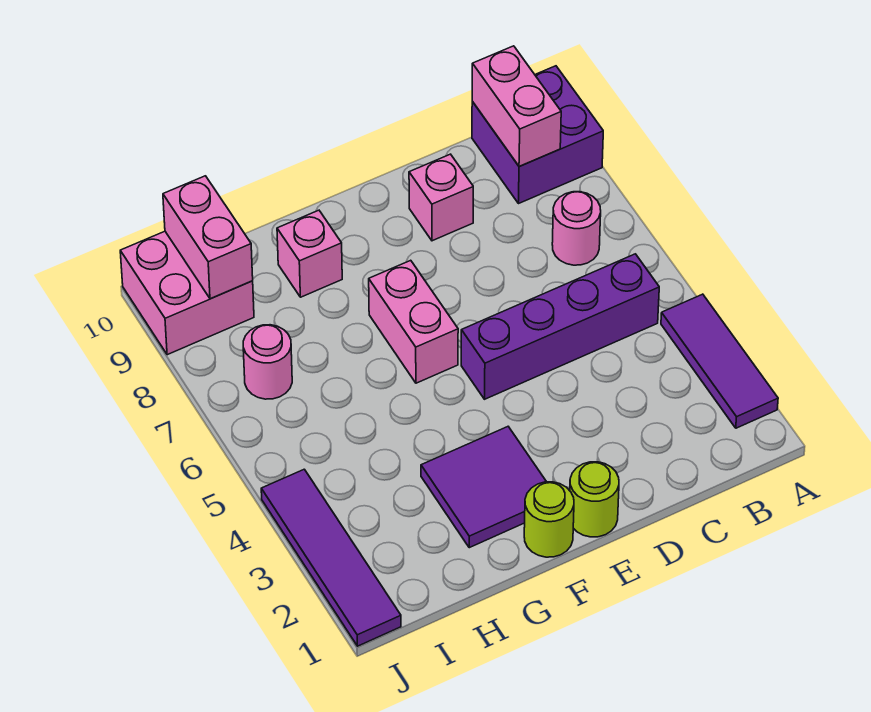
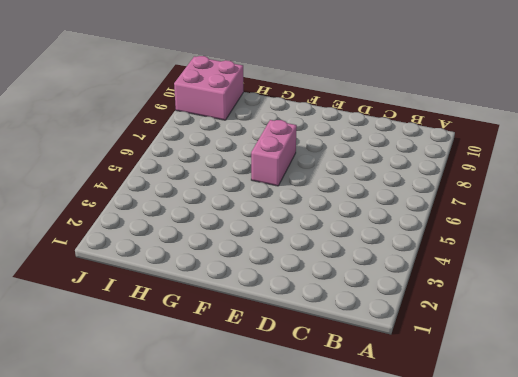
none -> purple tile A2:A4 level 1
none -> purple brick A9:B10 level 1
none -> purple brick B5:E5 level 1

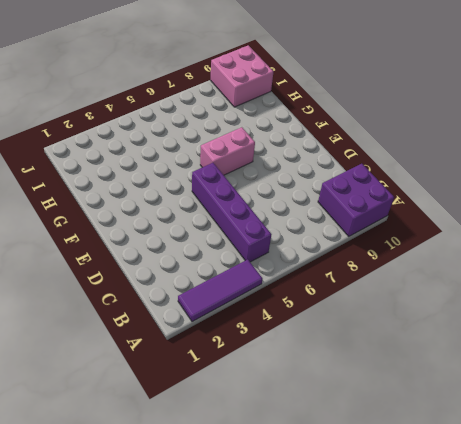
none -> pink round brick B7 level 1
none -> pink brick D9 level 1
none -> lime round brick E1 level 1

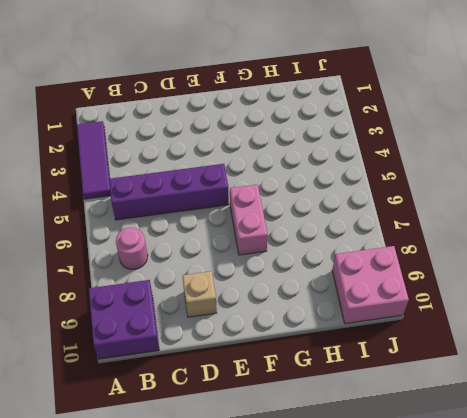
tan brick D9 level 1 -> pink brick D9 level 1
none -> lime round brick E1 level 1
none -> lime round brick F1 level 1
none -> purple tile F2:G3 level 1

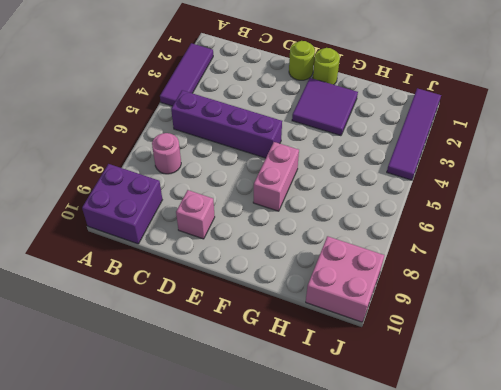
none -> pink brick G9 level 1
none -> pink round brick I7 level 1
none -> pink brick B9:B10 level 2

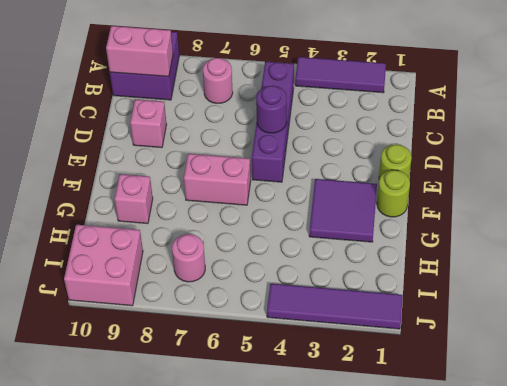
purple round brick D5 level 2 -> none
none -> pink brick I9:I10 level 2

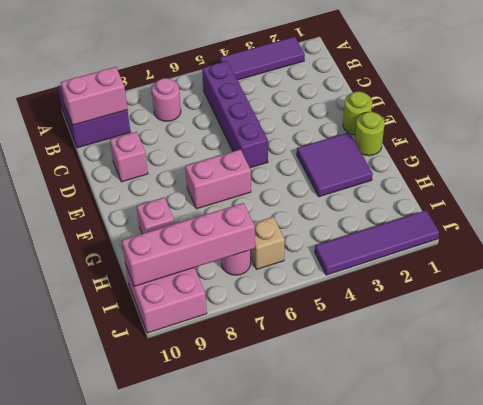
tan brick I6 level 1 -> none
pink brick I7:I10 level 2 -> pink brick I9:I10 level 2

